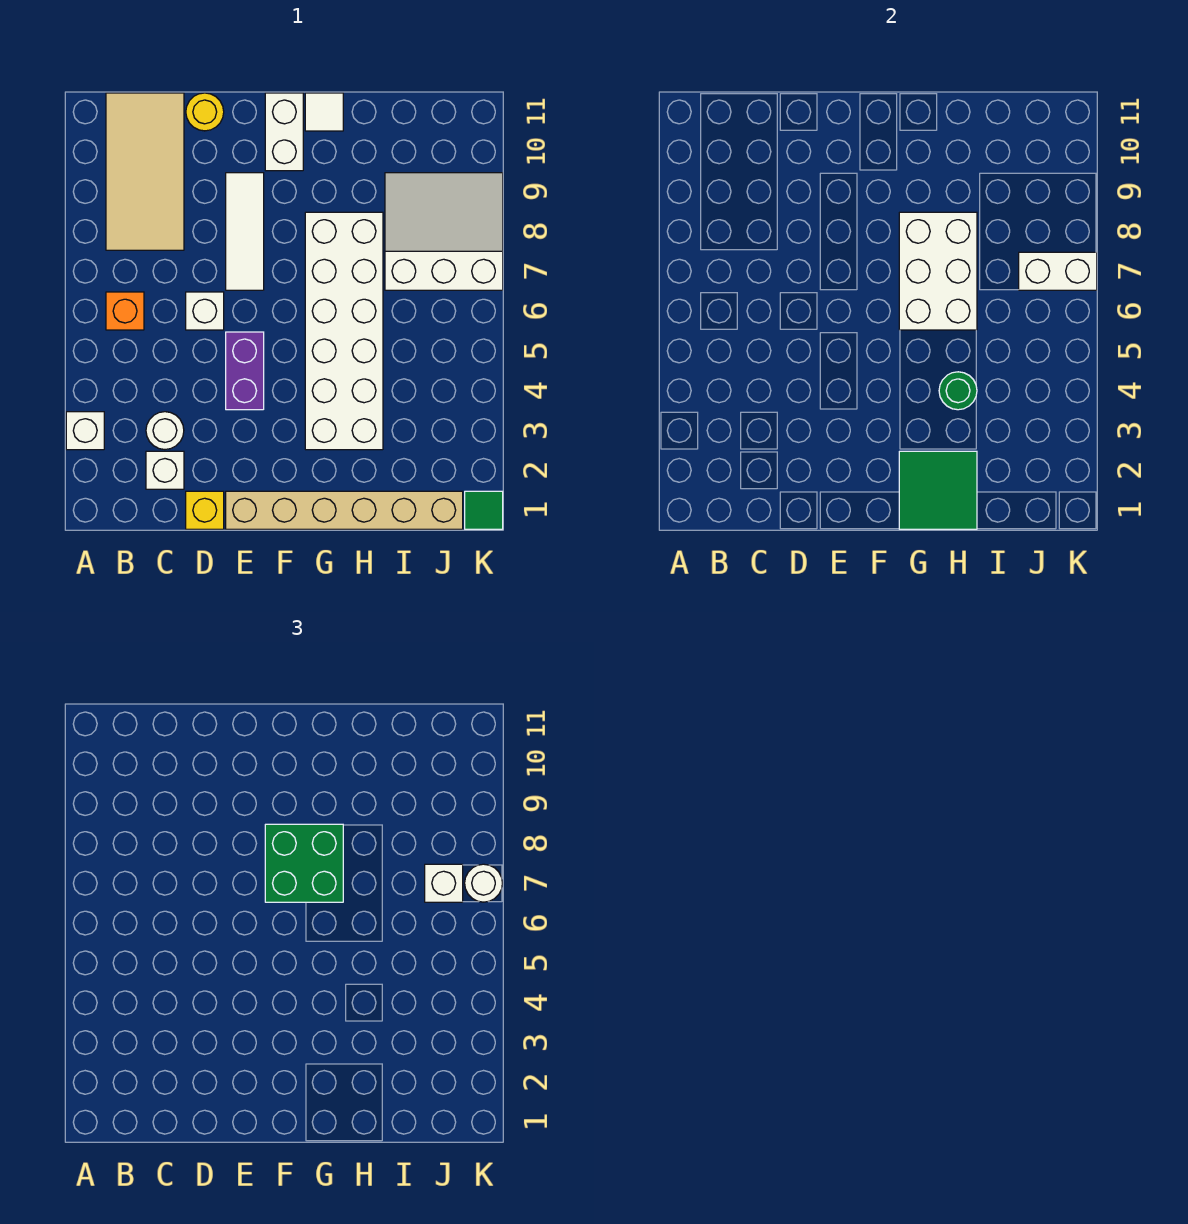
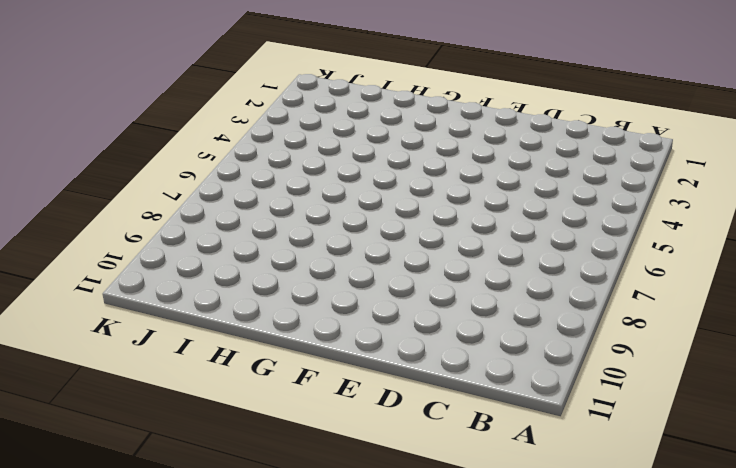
none -> white brick A3 level 1
none -> orange brick B6 level 1
none -> tan tile B8:C11 level 1

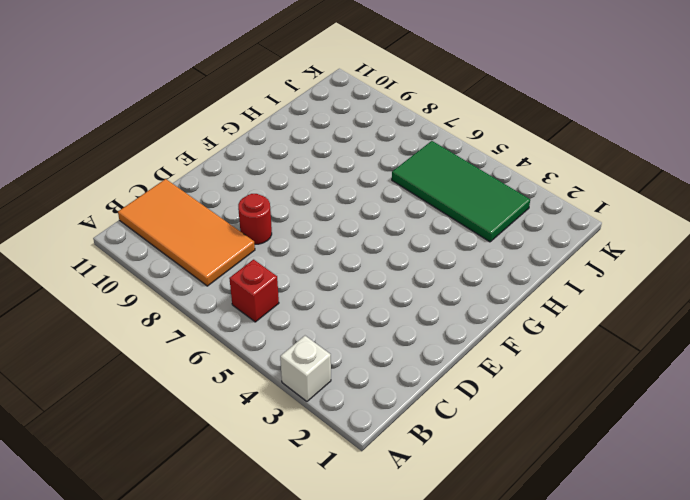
red brick B6 level 1 -> orange brick B6 level 1
orange tile B8:C11 level 1 -> tan tile B8:C11 level 1
red round brick D8 level 1 -> none
green tile I3:J6 level 1 -> none
none -> white brick C2 level 1
none -> white round brick C3 level 1
none -> yellow brick D1 level 1

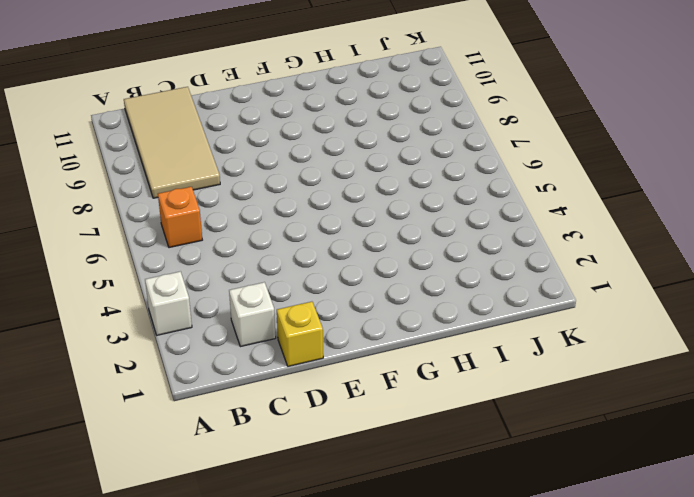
none -> white round brick C3 level 1
none -> white brick D6 level 1
none -> yellow round brick D11 level 1

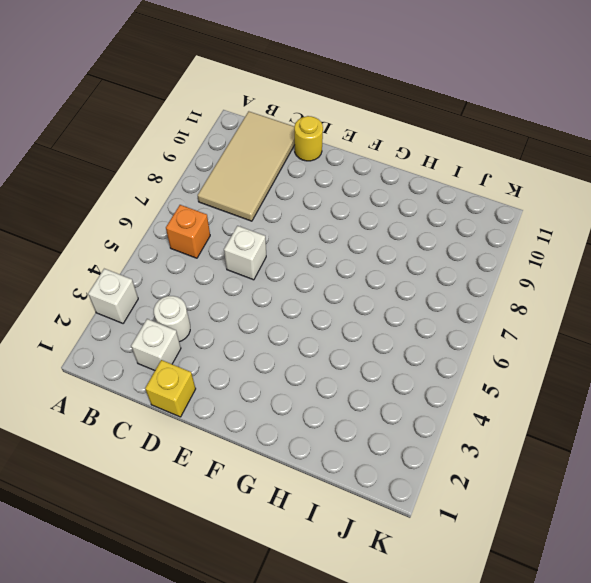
none -> tan brick E1:J1 level 1
none -> purple brick E4:E5 level 1
none -> white tile E7:E9 level 1

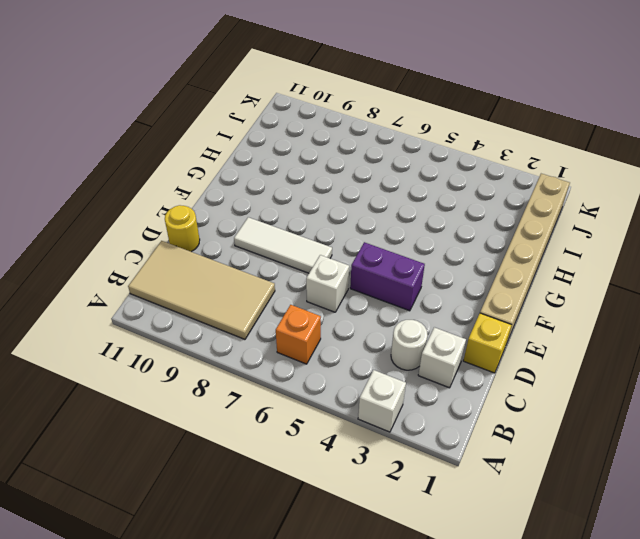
none -> white brick F10:F11 level 1
none -> white brick G3:H8 level 1
none -> white tile G11 level 1

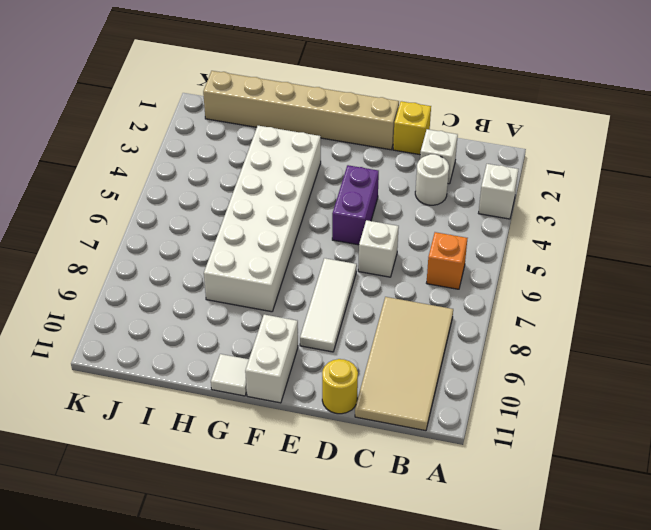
none -> white slope I7:K9 level 1 top 7
none -> green tile K1 level 1
none -> green tile G1:H2 level 2

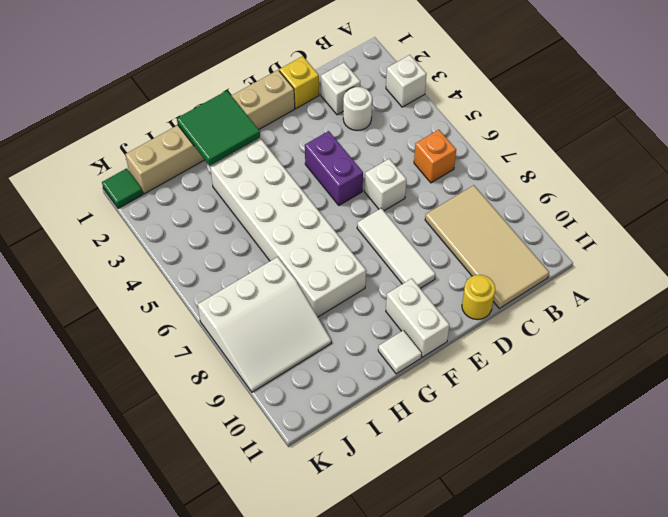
none -> white brick G6:H8 level 2
none -> green round brick H4 level 2
none -> white brick J7:K7 level 2

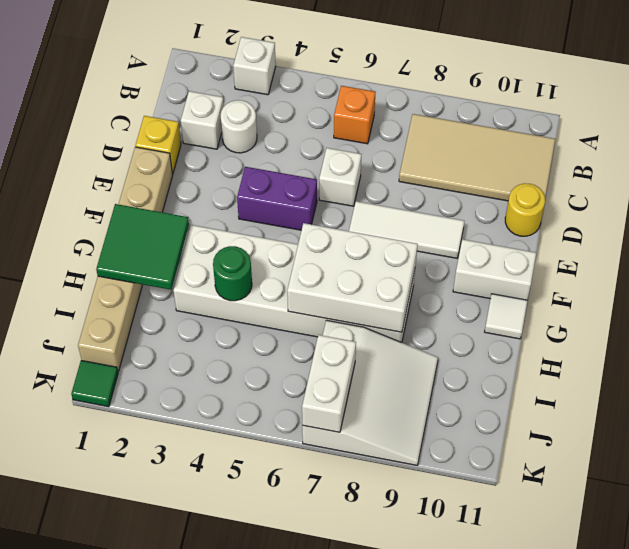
none -> green brick F7:G8 level 3
none -> white brick J7 level 3
none -> white round brick K7 level 3

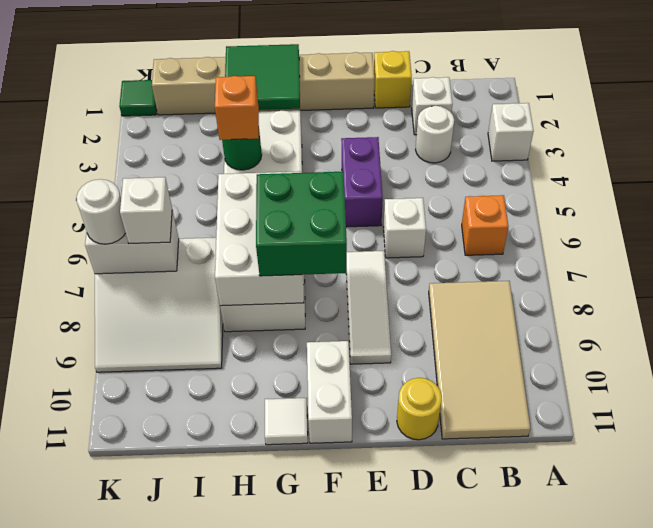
orange brick H4 level 3 -> none

